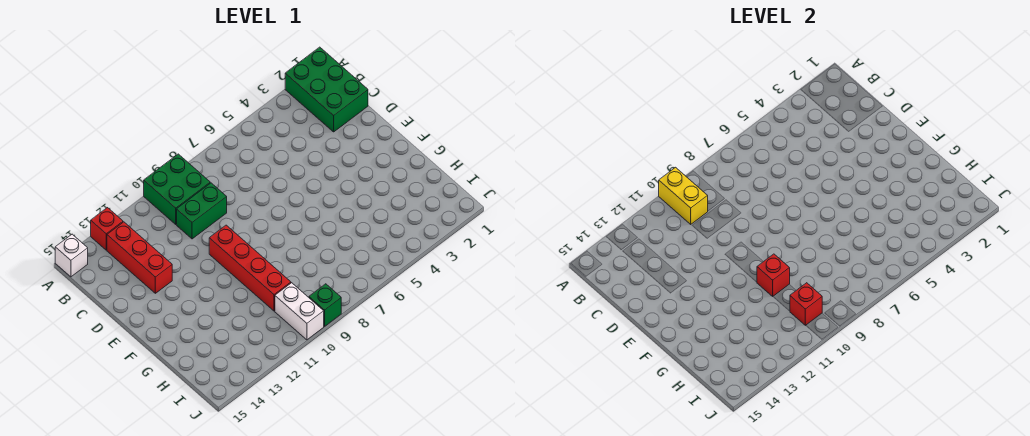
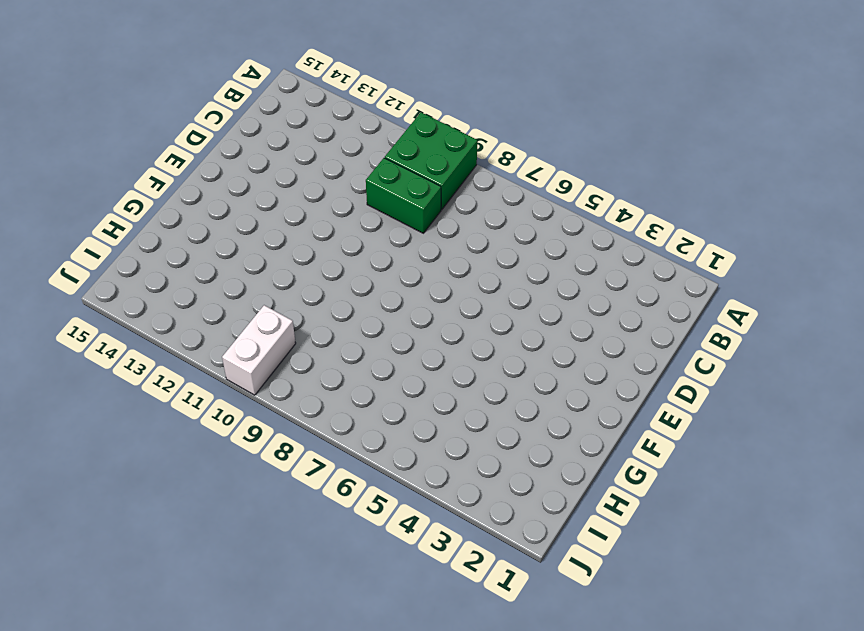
none -> green brick A1:C2 level 1
none -> red brick A13 level 1
none -> white brick A15 level 1

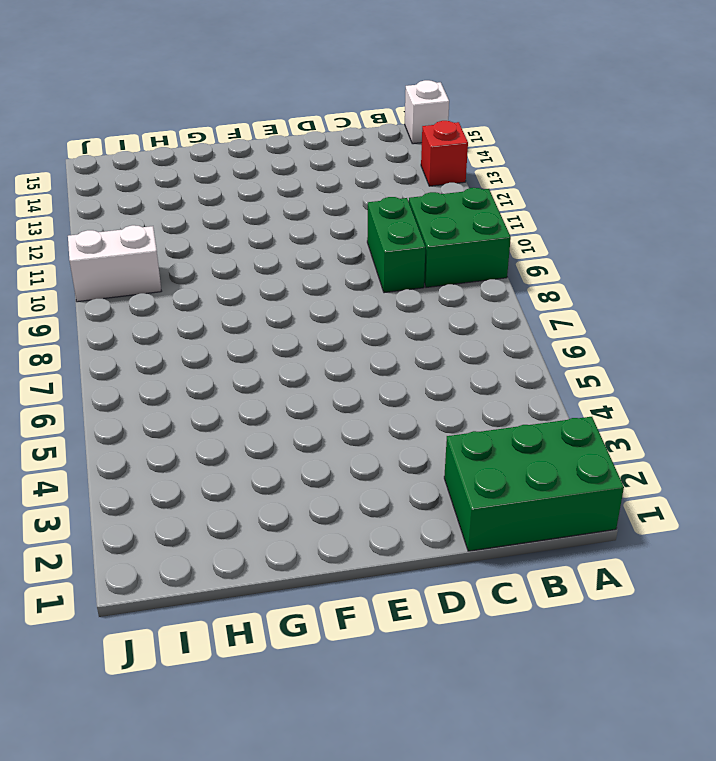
none -> red brick B13:D13 level 1
none -> red brick E10:H10 level 1
none -> green brick J9 level 1

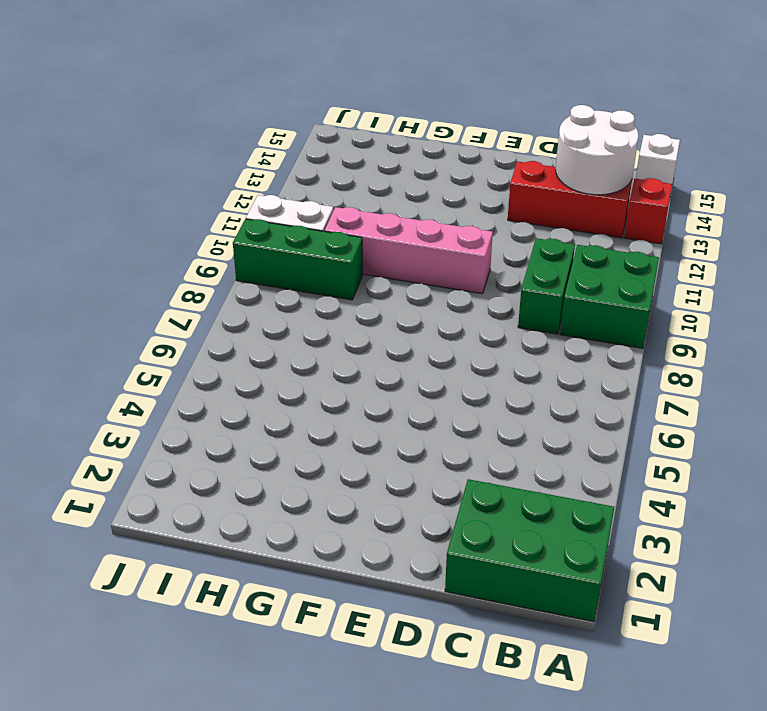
white round brick B13:C14 level 2 -> none
pink brick E10:H10 level 1 -> red brick E10:H10 level 1
green brick H9:J9 level 1 -> green brick J9 level 1
none -> yellow brick A10:B10 level 2
none -> red brick G10 level 2
none -> red brick I10 level 2

